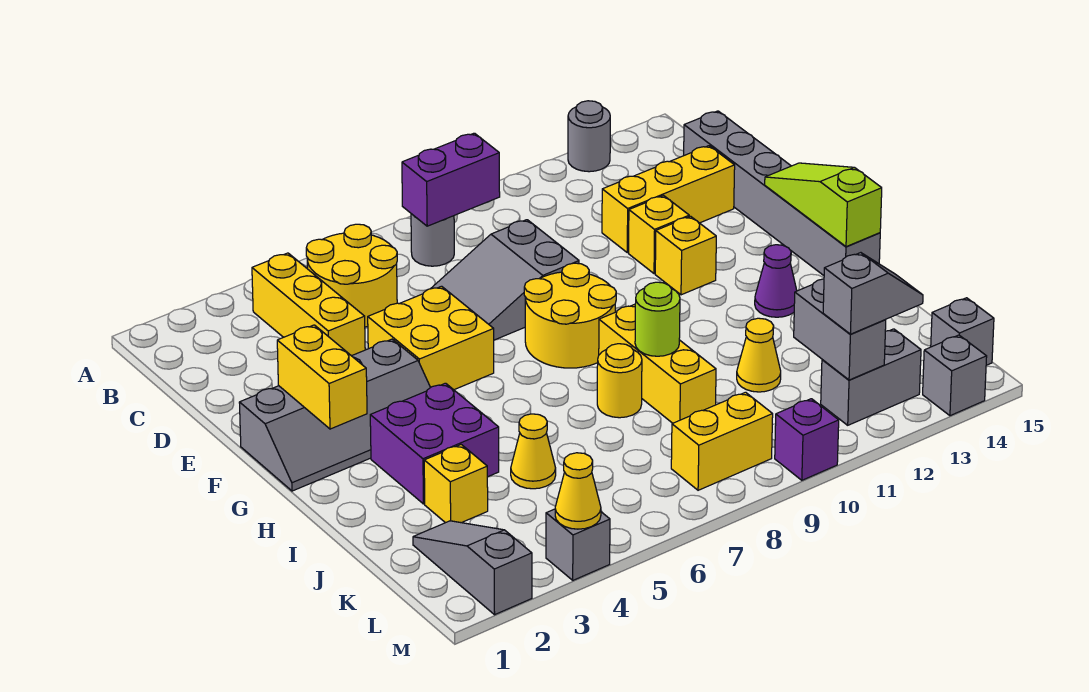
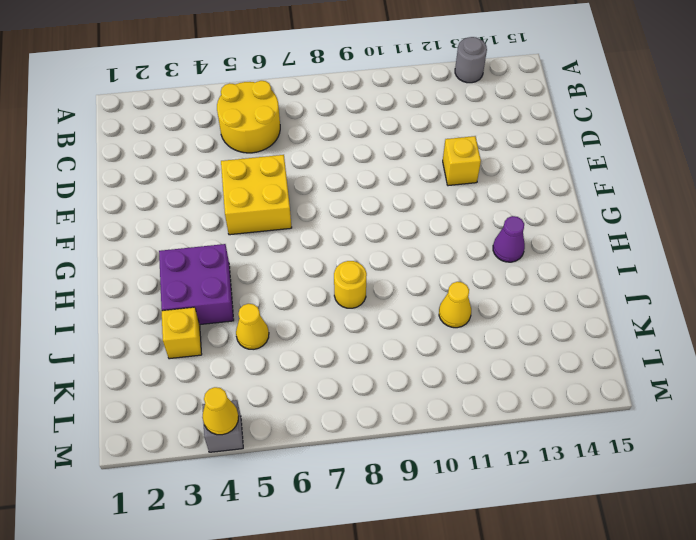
none -> yellow brick B4:D4 level 1
none -> grey round brick B8 level 1
none -> grey brick C15:H15 level 1
none -> grey slope D7:E9 level 1 top 9

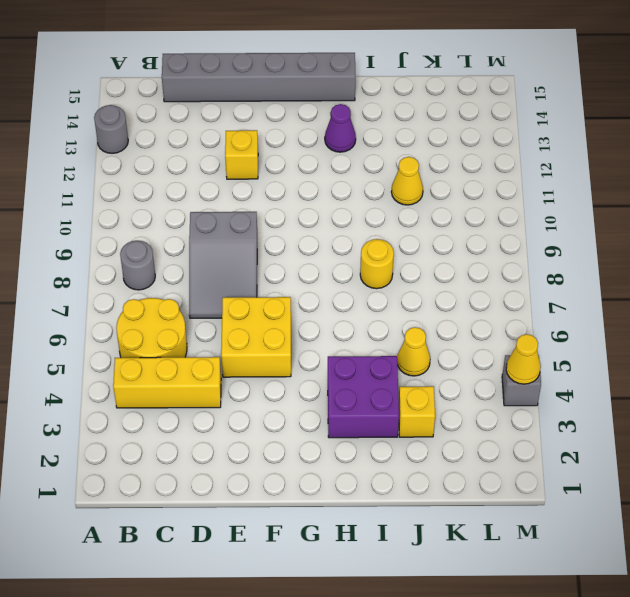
none -> yellow brick D12:D14 level 1
none -> grey slope F1:G4 level 1 top F
none -> yellow round brick F8:G9 level 1
none -> yellow brick F12 level 1

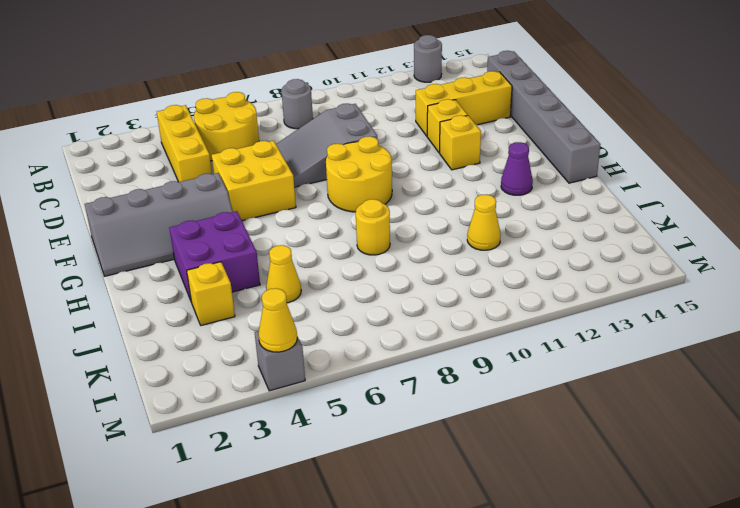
none -> yellow brick H9:J9 level 1
none -> grey slope K2:M2 level 1 top M
none -> yellow brick L8:L9 level 1
none -> grey brick L12:L13 level 1

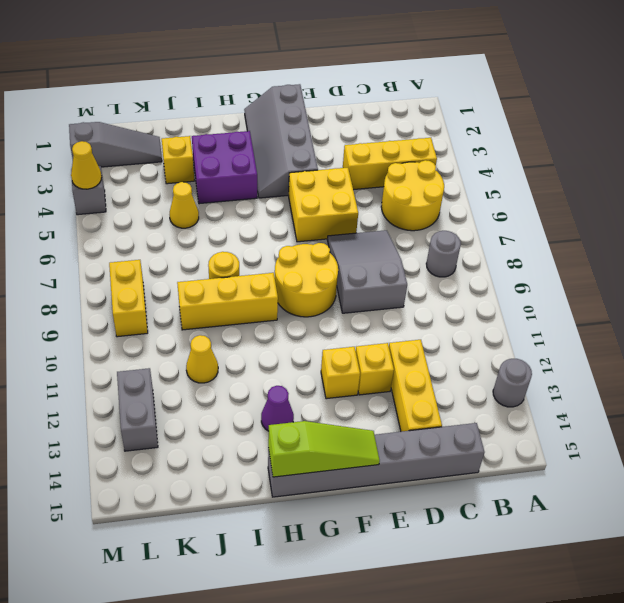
none -> grey brick L15 level 1
none -> purple brick M10 level 1
none -> grey brick M14 level 1
none -> purple brick B8:B9 level 2

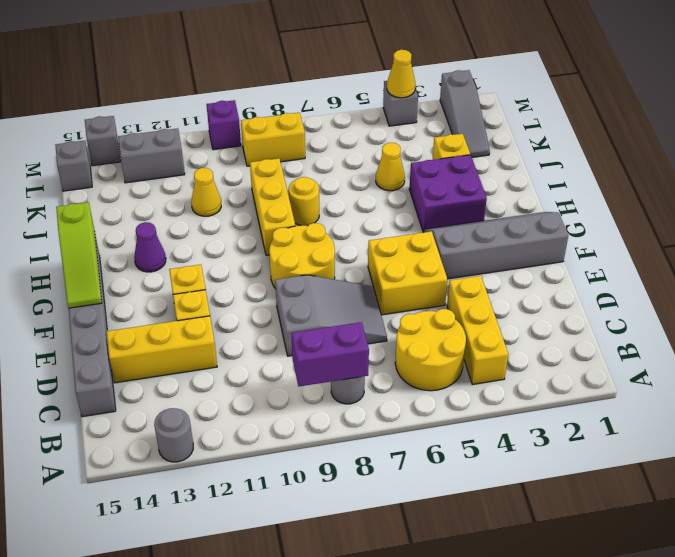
none -> yellow brick F2:G2 level 2
none -> lime round brick I9 level 2
none -> grey brick K12:L12 level 2
none -> grey slope L12:L13 level 3 top 12

